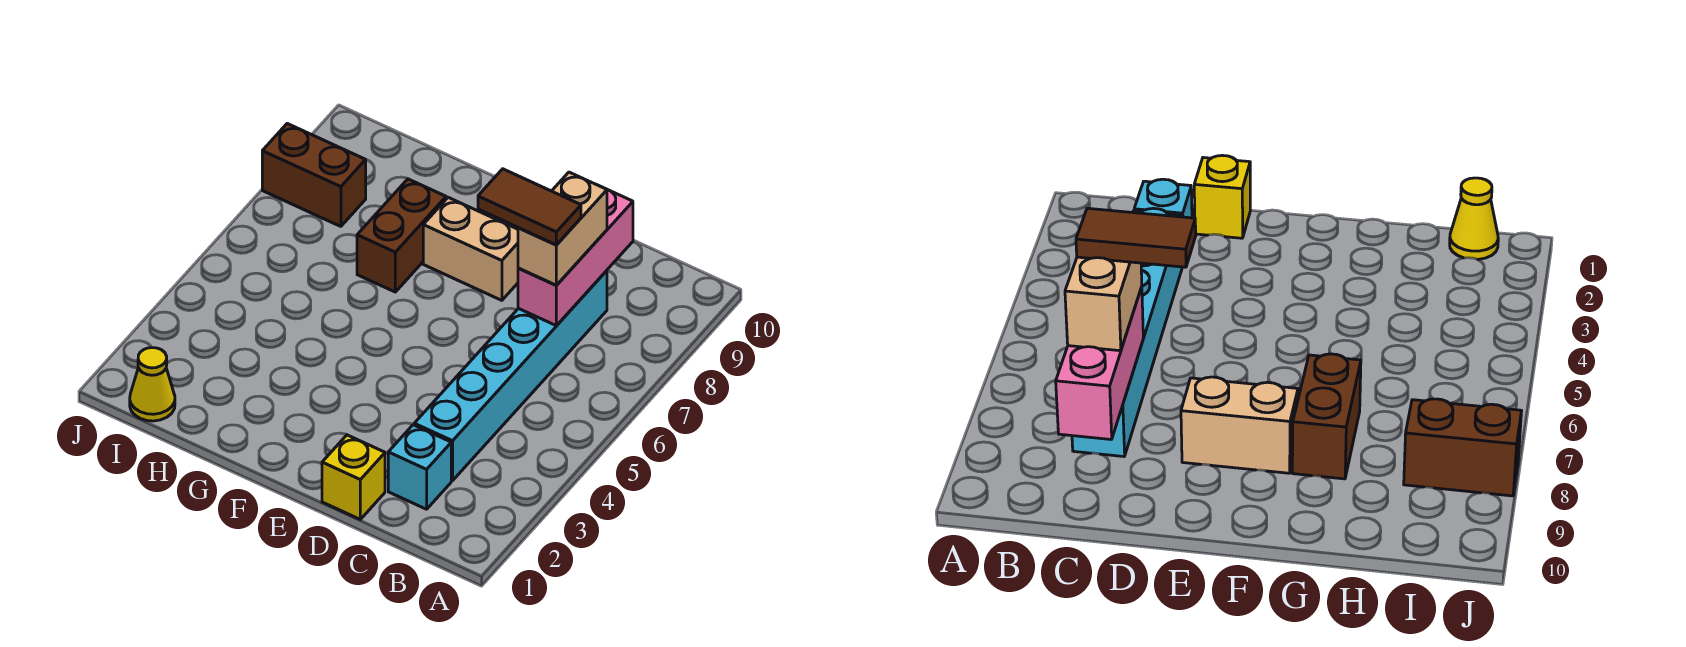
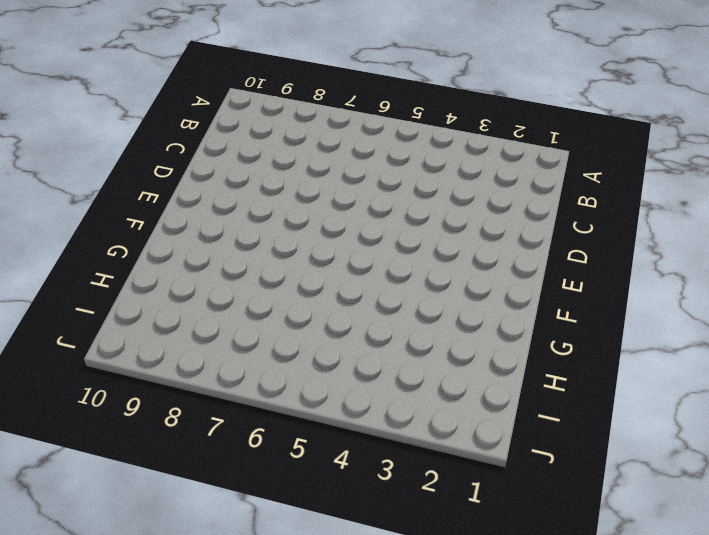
none -> cyan brick C2 level 1
none -> cyan brick C3:C8 level 1

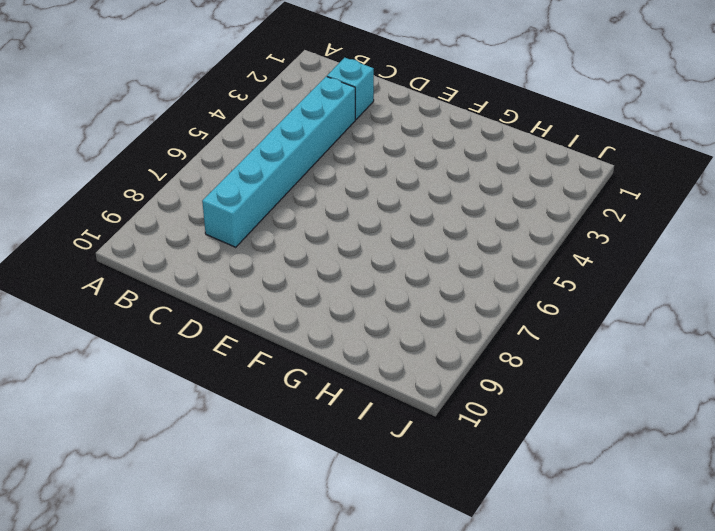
none -> yellow brick D1 level 1
none -> tan brick E8:F8 level 1

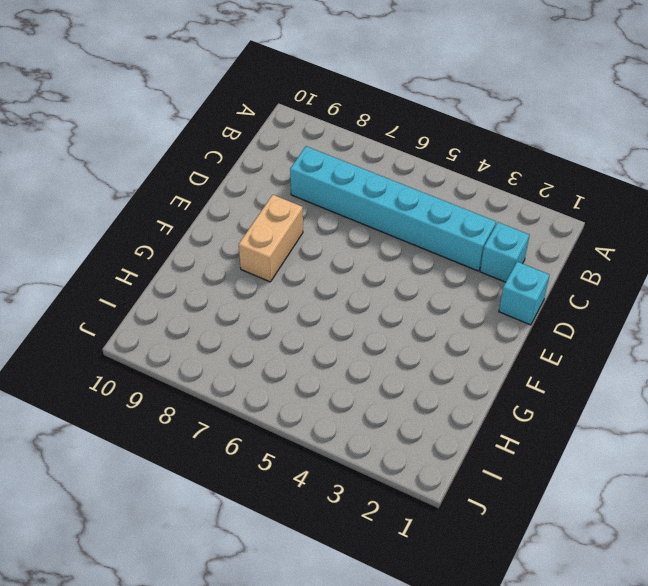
cyan brick D1 level 1 -> yellow brick D1 level 1
none -> brown brick G7:G8 level 1
none -> yellow cone I1 level 1

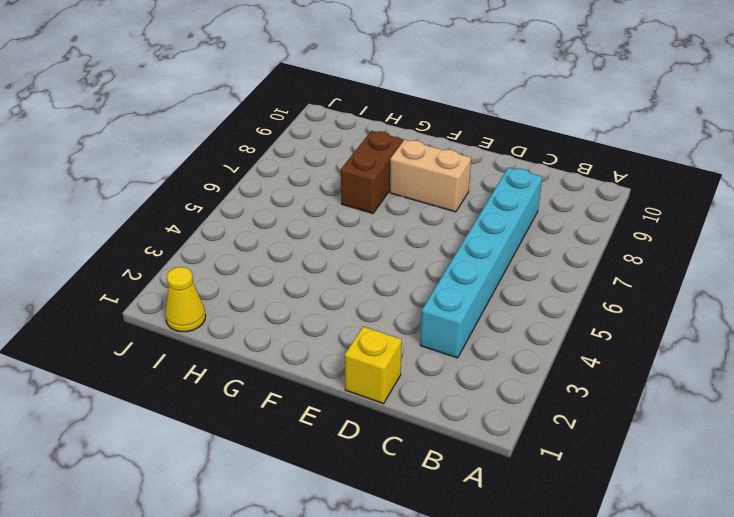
none -> cyan brick C2 level 1
none -> brown brick I8:J8 level 1

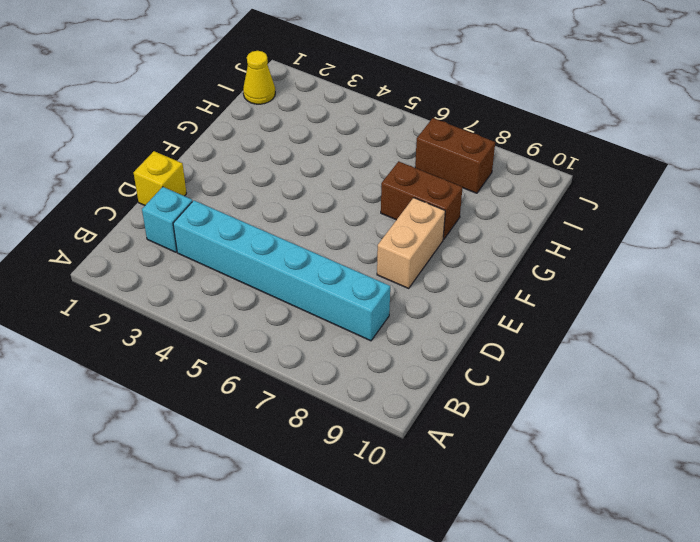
brown brick I7:I8 level 1 -> brown brick I8:J8 level 1
none -> pink brick C7:C9 level 2
none -> tan brick C7:C8 level 3

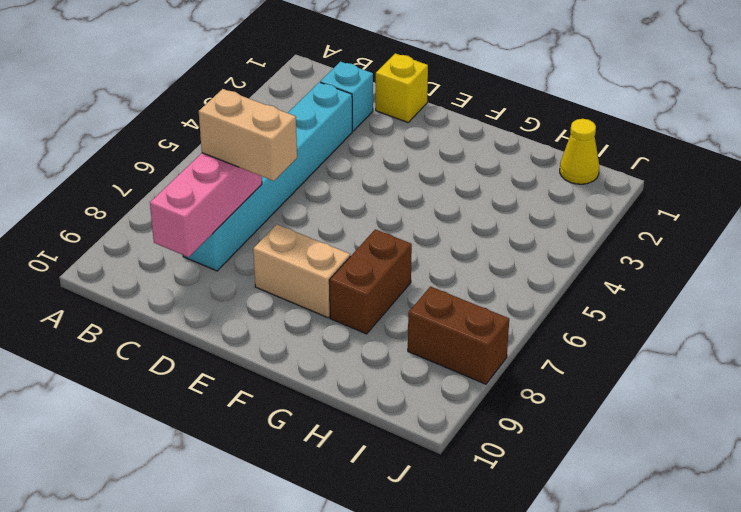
tan brick C7:D7 level 3 -> tan brick C7:C8 level 3
none -> brown tile C7:D7 level 4

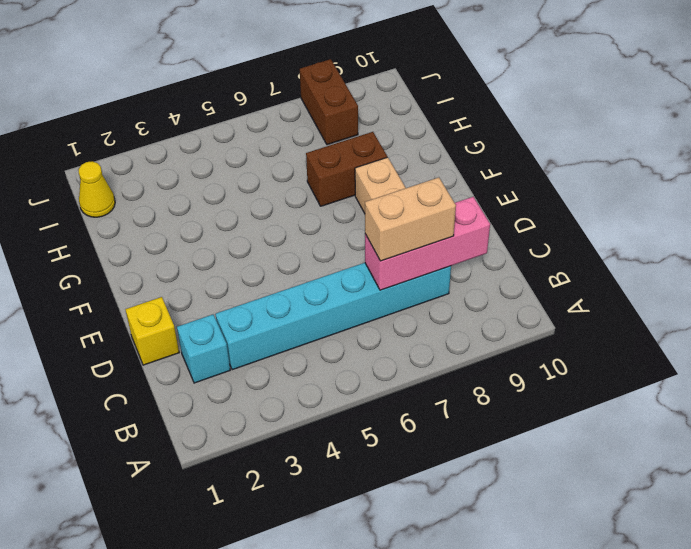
none -> brown tile C7:D7 level 4

